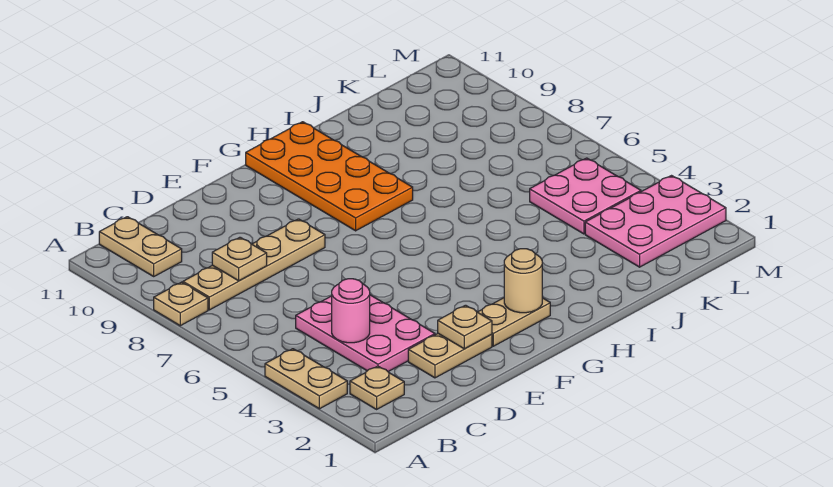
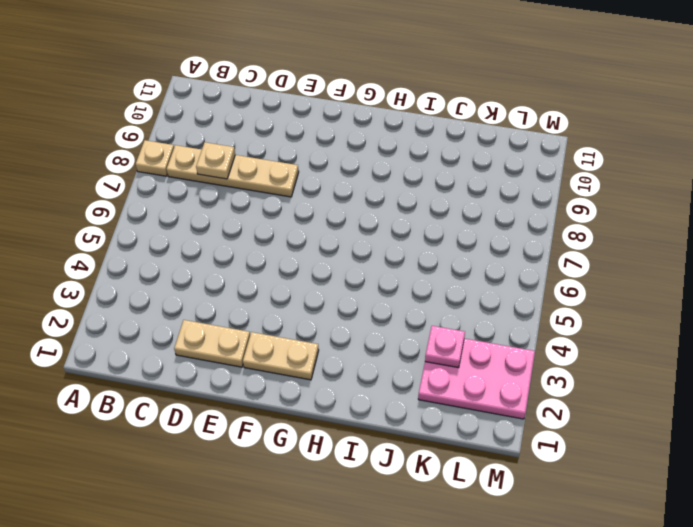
pink plate K3 level 2 -> none
none -> tan plate A3:A4 level 1
none -> tan plate B2 level 1
none -> tan plate B10:B11 level 1

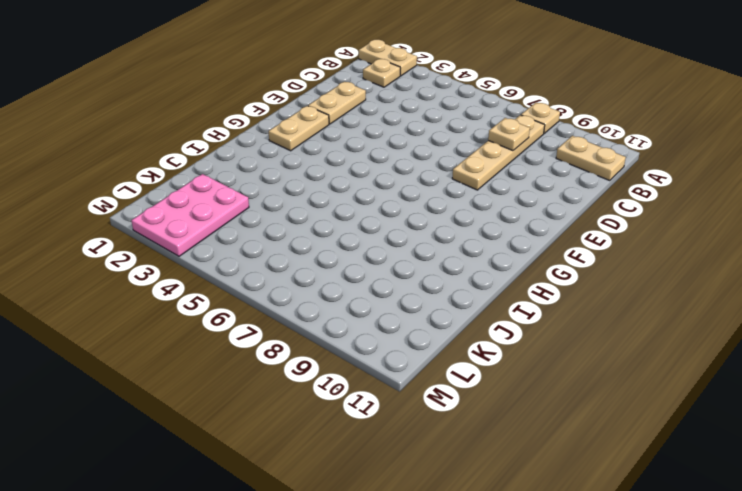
tan plate A1:A2 level 1 -> tan plate A3:A4 level 1
none -> pink plate C3:D5 level 1
none -> orange plate G8:H11 level 1
none -> pink plate K4:L5 level 1

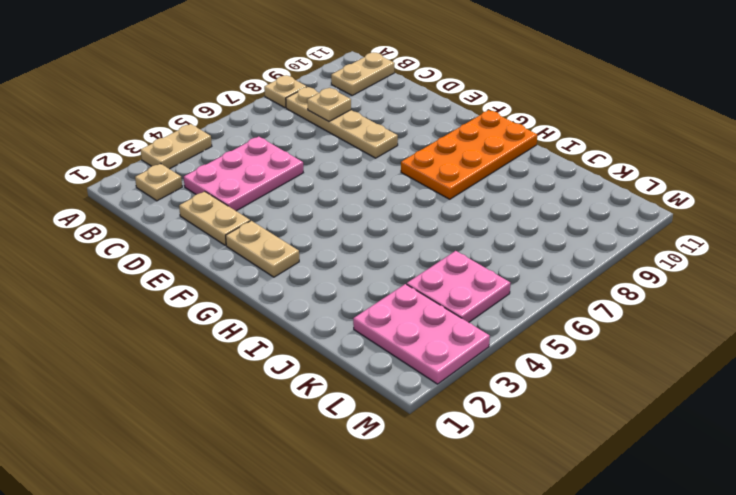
none -> pink round brick C4 level 2
none -> tan plate E2 level 2
none -> tan round brick G2 level 2

